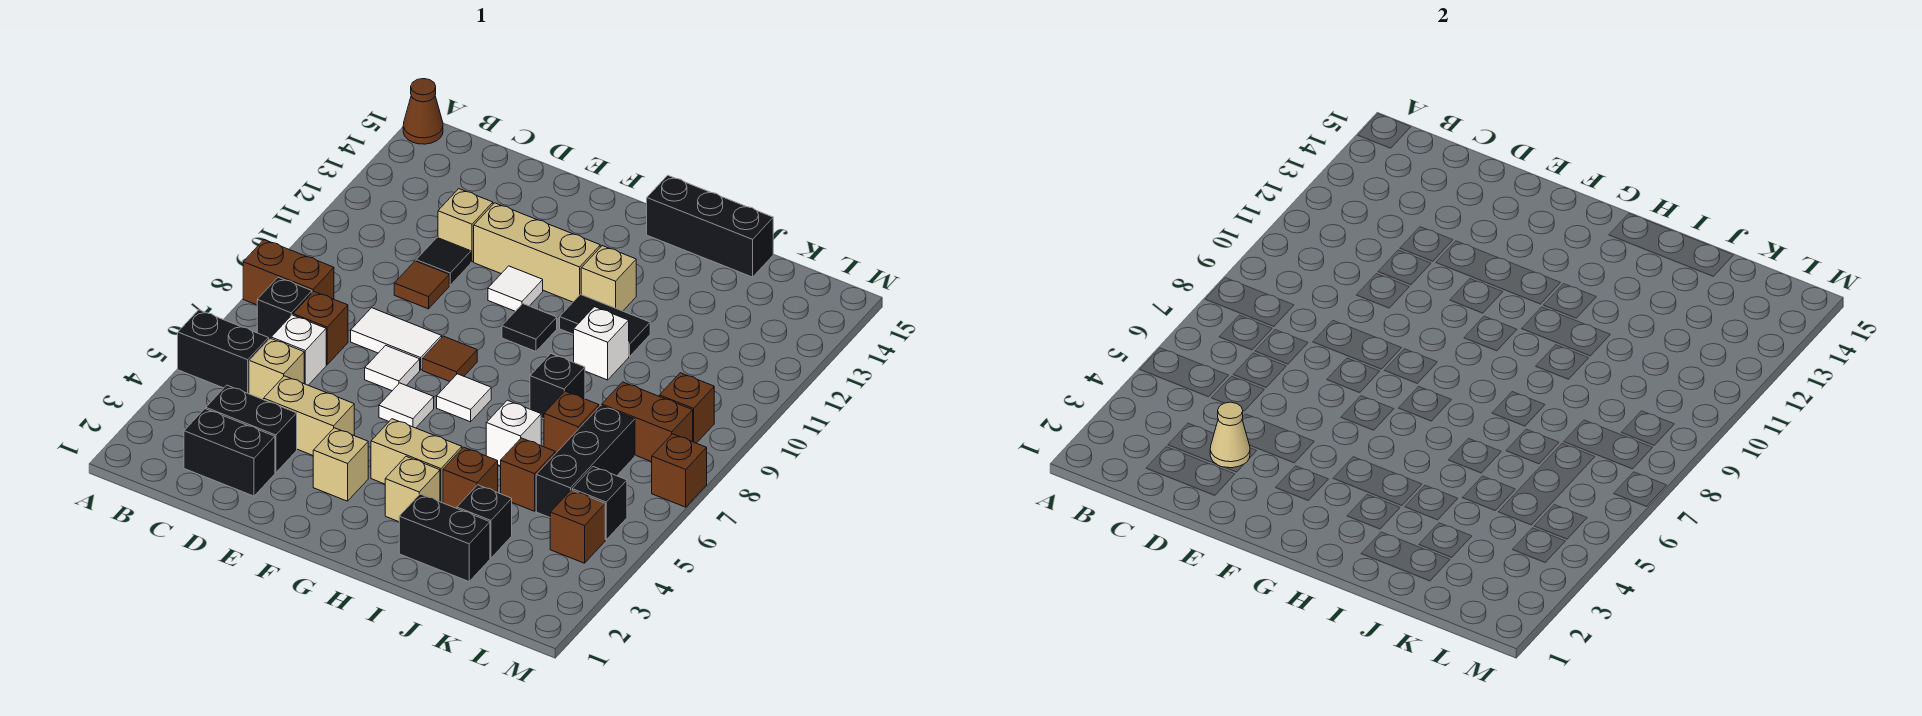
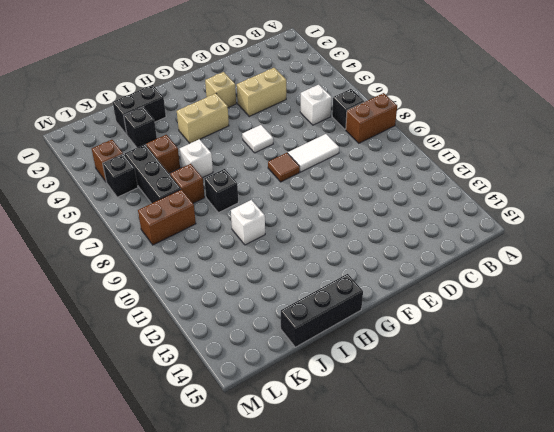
none -> black brick A5:B5 level 1
none -> brown cone A15 level 1
none -> black brick C2:D2 level 1
none -> black brick C3:D3 level 1

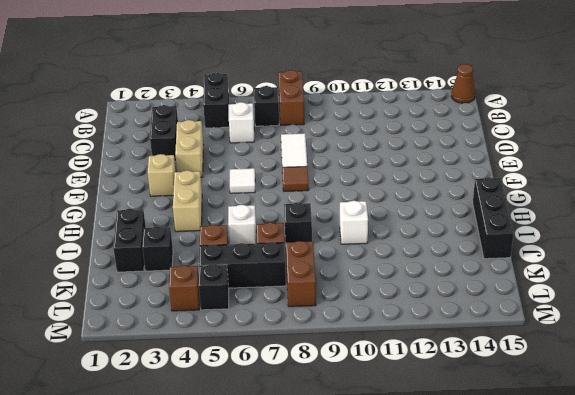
none -> black brick C2:D2 level 1
none -> tan brick C5 level 1
none -> brown brick C7 level 1
none -> brown tile D10 level 1

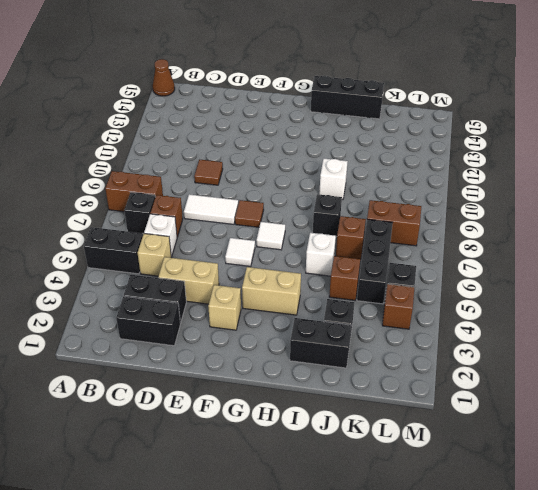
none -> black tile D11 level 1
none -> tan brick D12 level 1
none -> white tile E7 level 1
none -> tan brick E12:G12 level 1

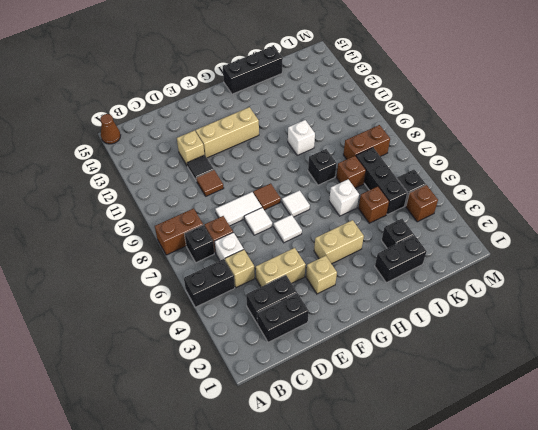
none -> white tile F11 level 1
none -> black tile G10 level 1
none -> tan brick H3 level 1
none -> black tile H11:I11 level 1

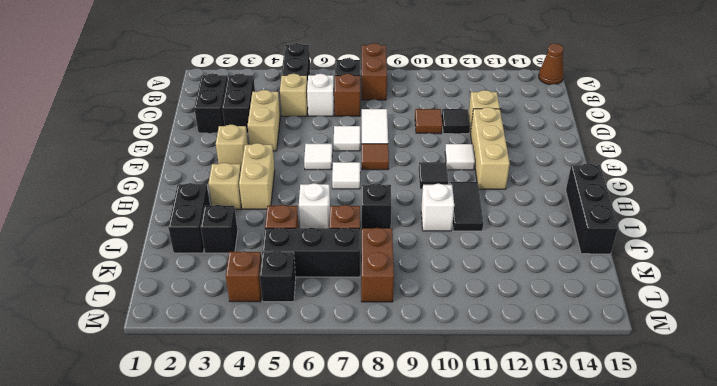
none -> tan brick H12 level 1
none -> brown brick I4 level 1
none -> brown brick L9 level 1
none -> brown brick M7 level 1

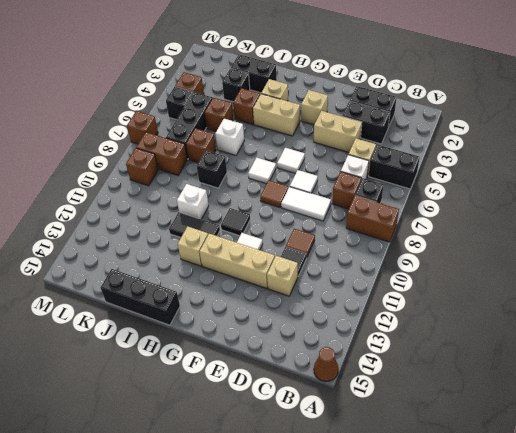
none -> tan cone D3 level 2

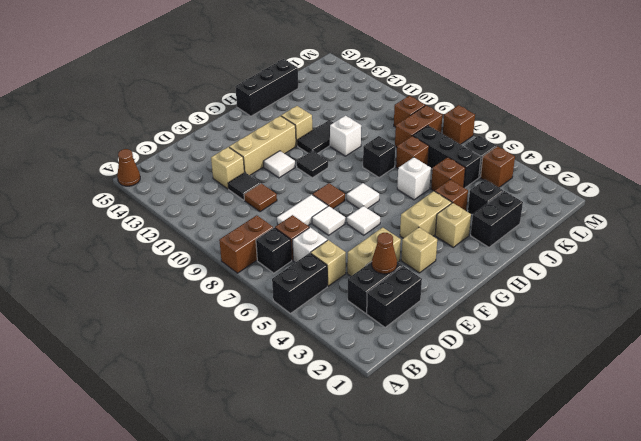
brown cone D3 level 2 -> tan cone D3 level 2

